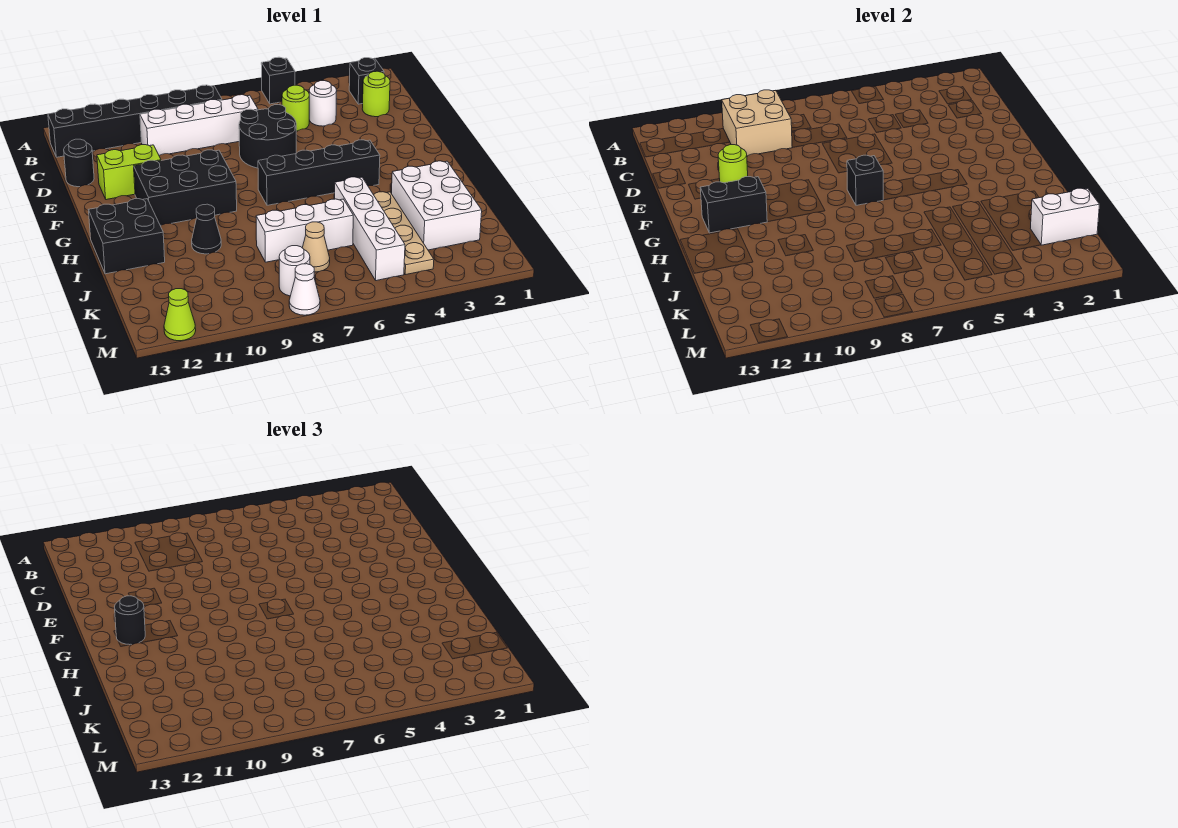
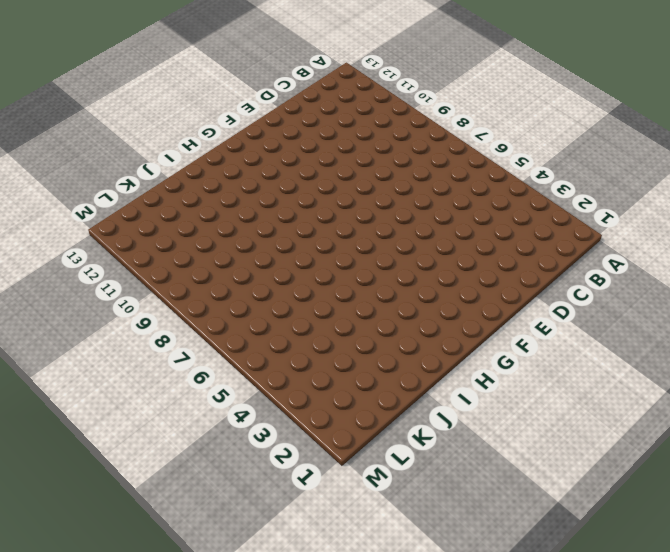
none -> black brick A5 level 1
none -> black brick B2 level 1
none -> black brick B8:B13 level 1

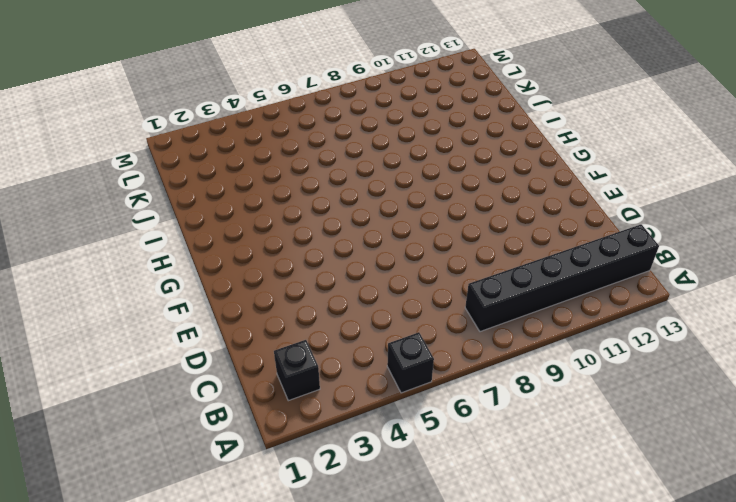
none -> lime round brick C2 level 1
none -> white round brick C4 level 1
none -> lime round brick C5 level 1

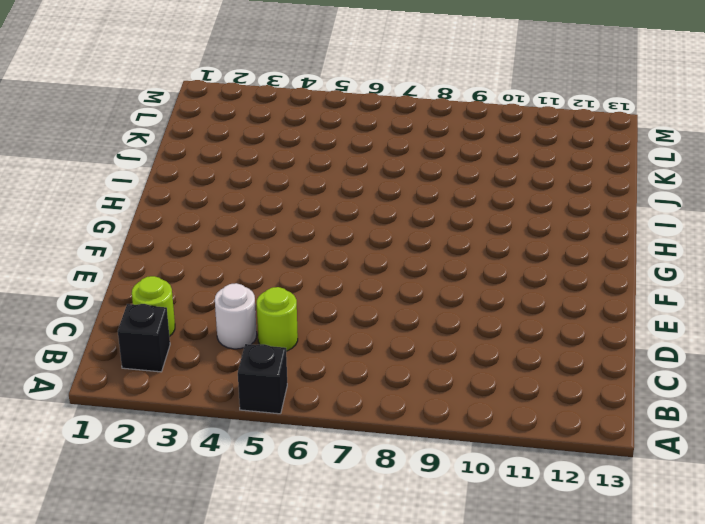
none -> black brick B8:B13 level 1
none -> white brick C7:C10 level 1
none -> black round brick D6:E7 level 1

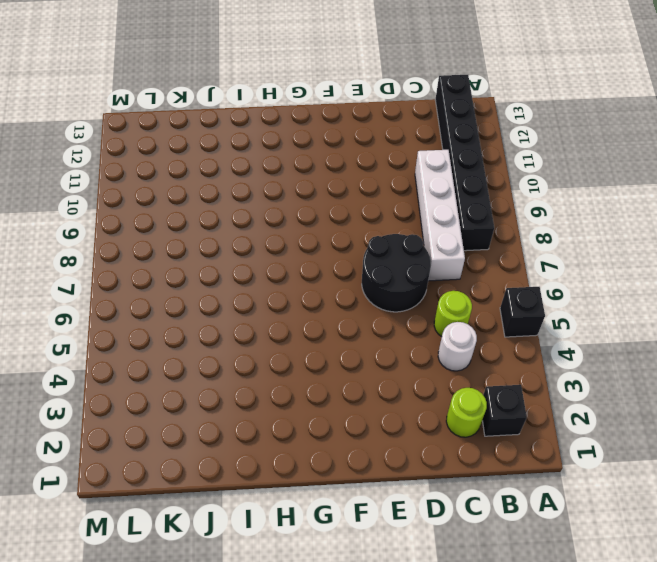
none -> black round brick D13 level 1
none -> lime brick E11:E12 level 1
none -> black brick F9:G11 level 1

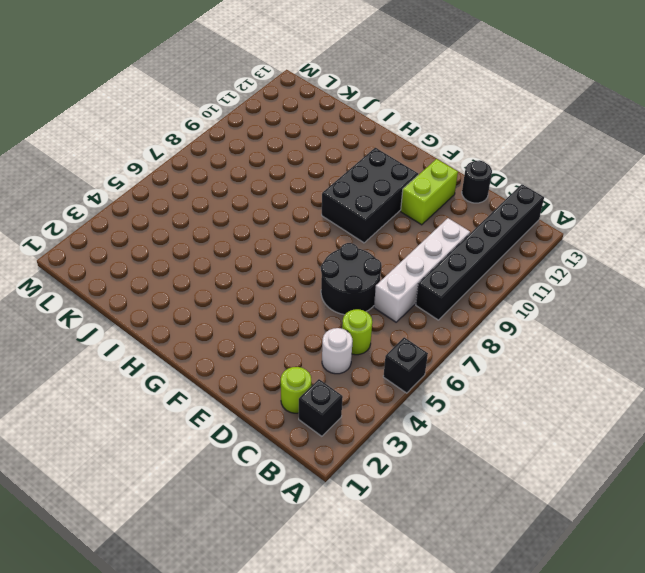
none -> black brick G4:G7 level 1
none -> black brick H12:I13 level 1
none -> white brick I2:K3 level 1

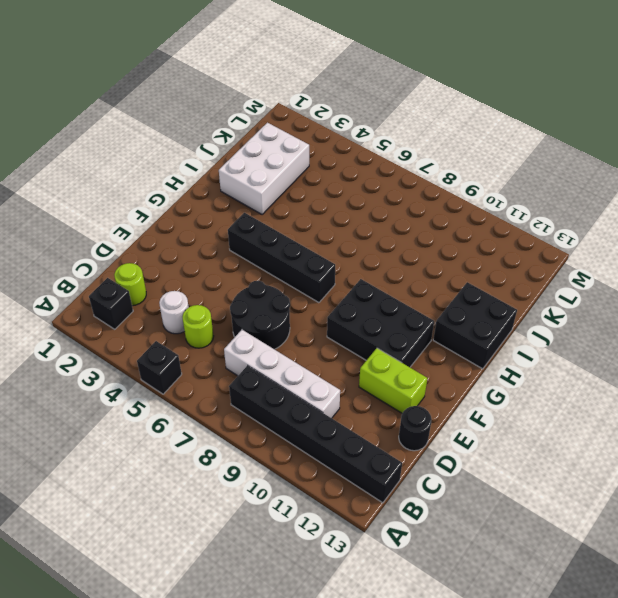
none -> tan plate I4:L4 level 1
none -> white brick I5:L5 level 1
none -> black cone I10 level 1

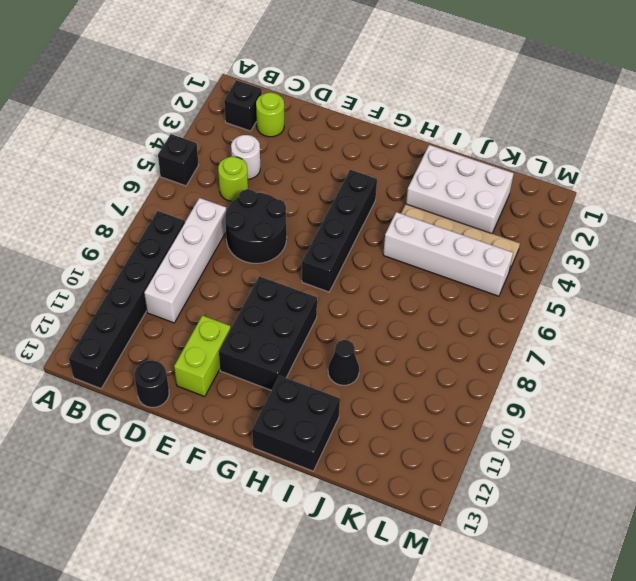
none -> white brick J6:J8 level 1
none -> tan cone K7 level 1
none -> white round brick L8 level 1

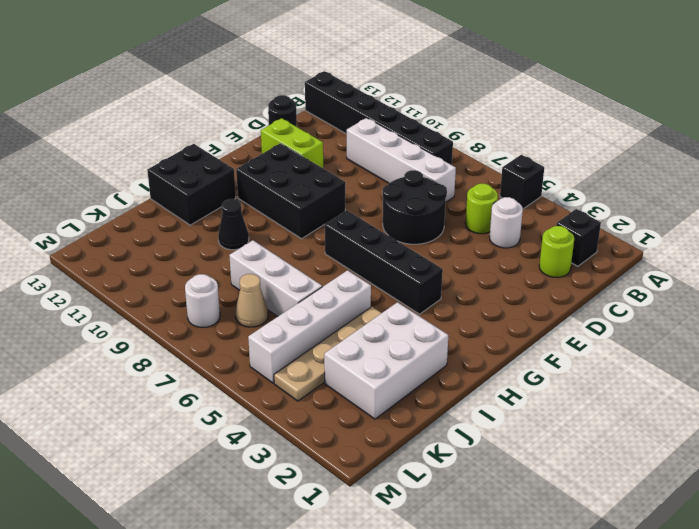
none -> white cone M8 level 1
none -> lime cone M12 level 1
none -> tan brick B9:C10 level 2

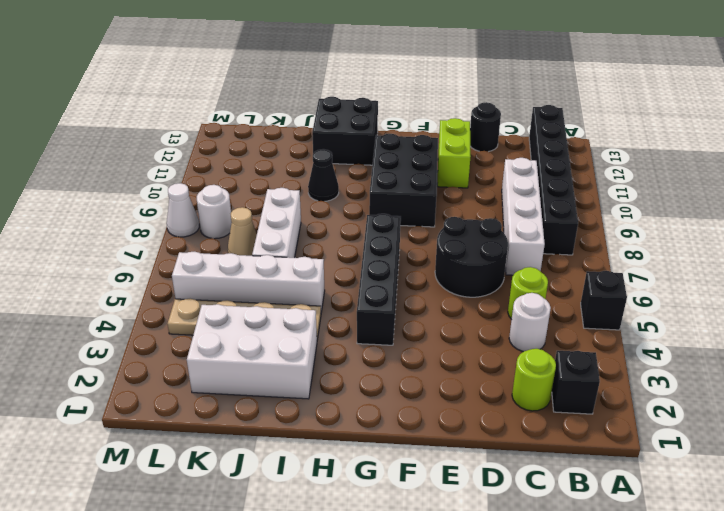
none -> lime cone M12 level 1
none -> tan brick B9:C10 level 2
none -> lime round brick E11 level 2

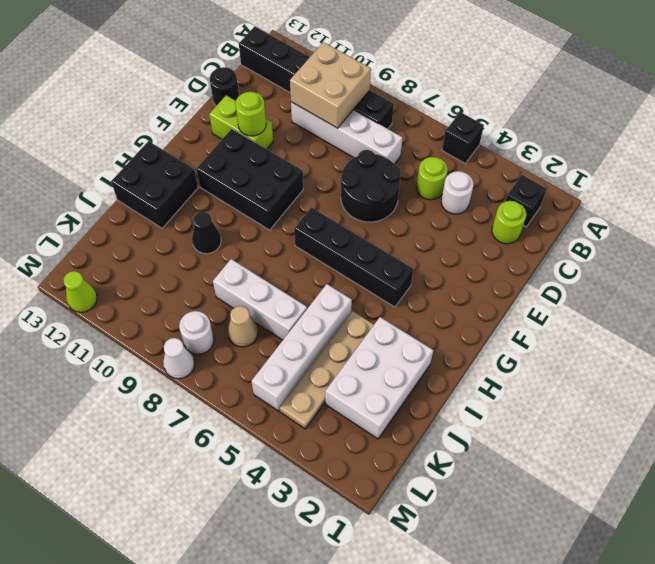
none -> black brick G7 level 2
none -> black brick G11:G12 level 2
none -> white brick K1:K2 level 2

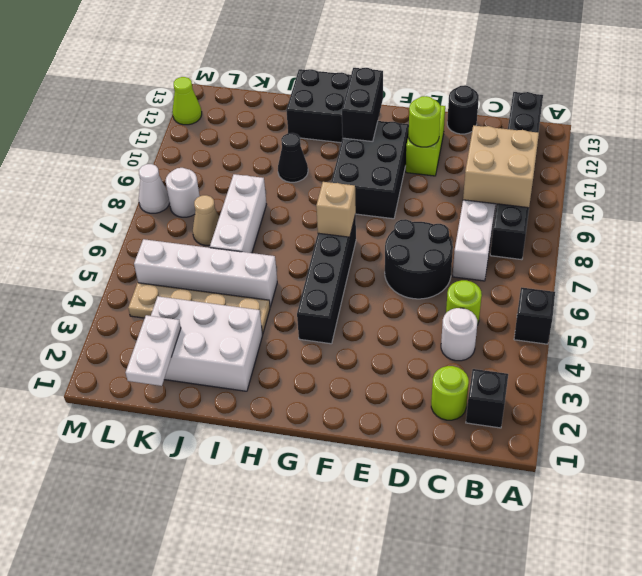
tan brick G7 level 2 -> black brick G7 level 2
white plate K1:K2 level 2 -> white brick K1:K2 level 2
none -> black round brick G12 level 3

